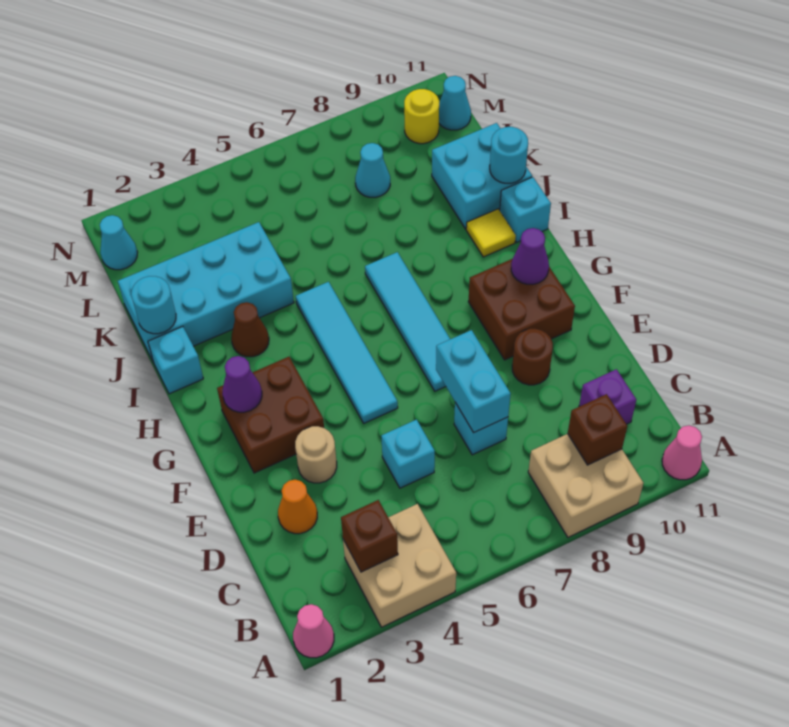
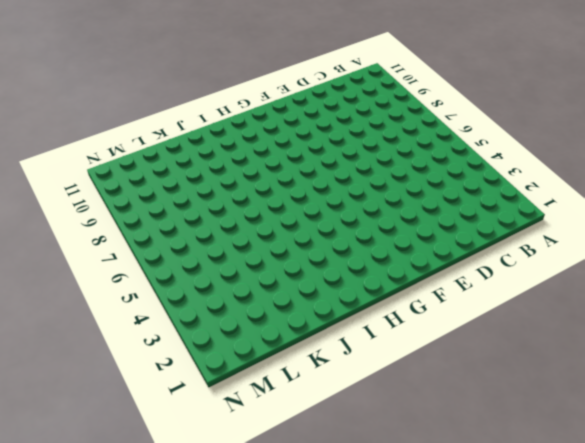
none -> pink cone A1 level 1
none -> tan brick A3:B4 level 1
none -> tan brick A8:B9 level 1
none -> pink cone A11 level 1

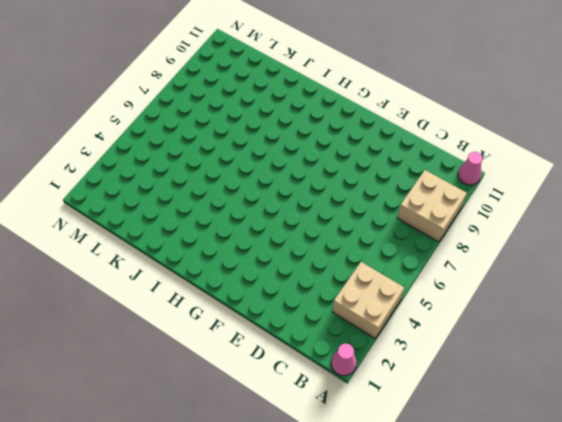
none -> purple brick C10 level 1
none -> orange cone D2 level 1
none -> cyan brick D5 level 1
none -> cyan brick D7 level 1

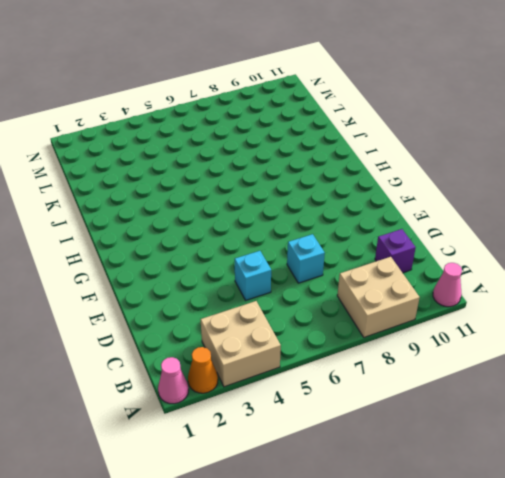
orange cone A2 level 1 -> orange cone D2 level 1
none -> tan round brick E3 level 1
none -> brown round brick E9 level 1
none -> brown brick F2:G3 level 1
none -> cyan tile F5:I5 level 1

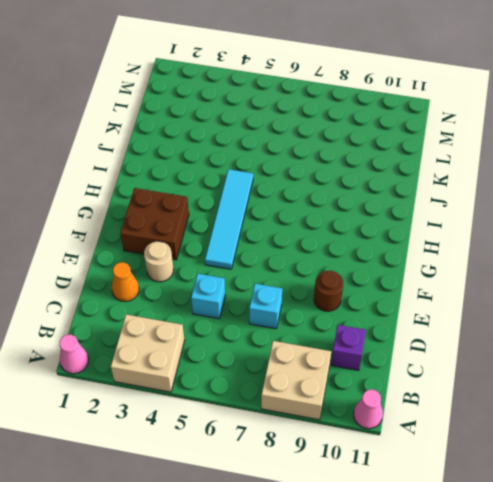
none -> cyan tile F7:I7 level 1
none -> brown brick F9:G10 level 1
none -> cyan brick I1 level 1
none -> brown cone I3 level 1

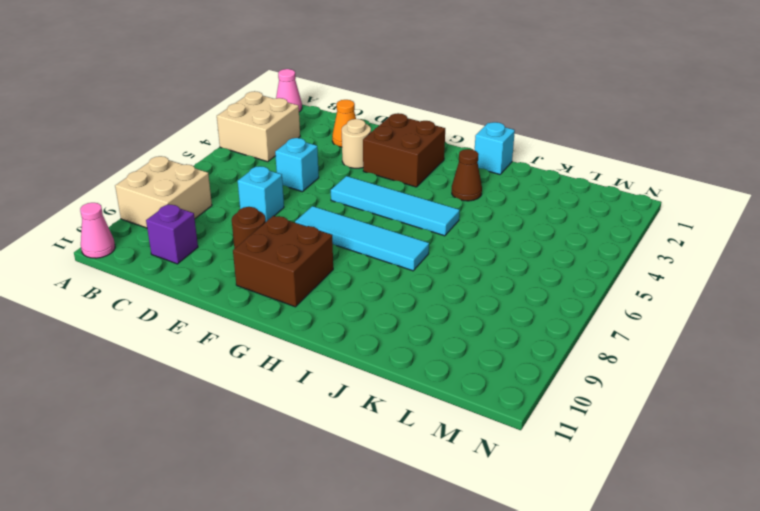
none -> yellow tile I10 level 1
none -> cyan brick I11 level 1
none -> cyan brick J1:K4 level 1
none -> cyan brick J10:K11 level 1

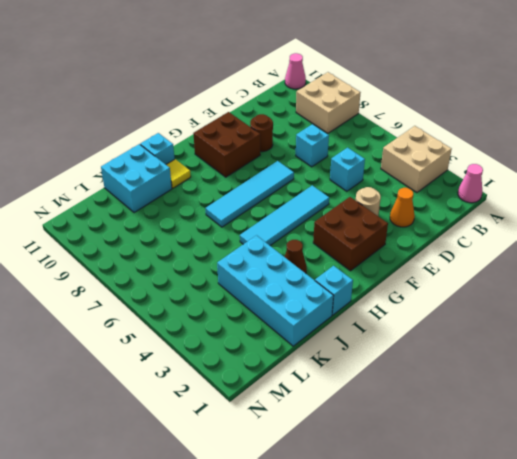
none -> purple brick C10 level 1
none -> cyan cone L8 level 1
none -> cyan cone M1 level 1
none -> yellow round brick M10 level 1

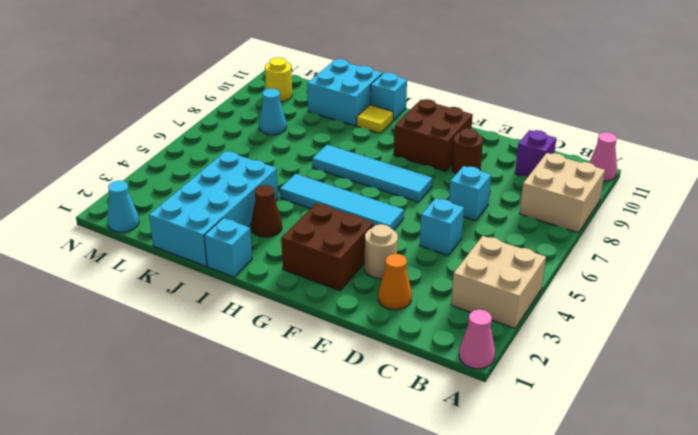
none -> cyan cone M11 level 1
none -> brown brick B3 level 2
none -> brown brick B9 level 2
none -> cyan brick D7:E7 level 2

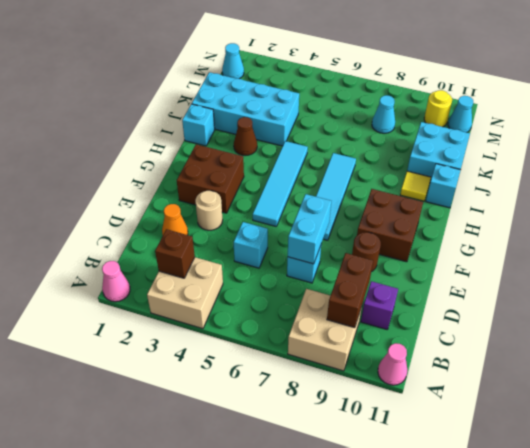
brown brick B9:C9 level 2 -> brown brick B9 level 2
none -> purple cone G2 level 2
none -> purple cone G10 level 2
none -> cyan round brick J1 level 2
none -> cyan round brick J11 level 2

